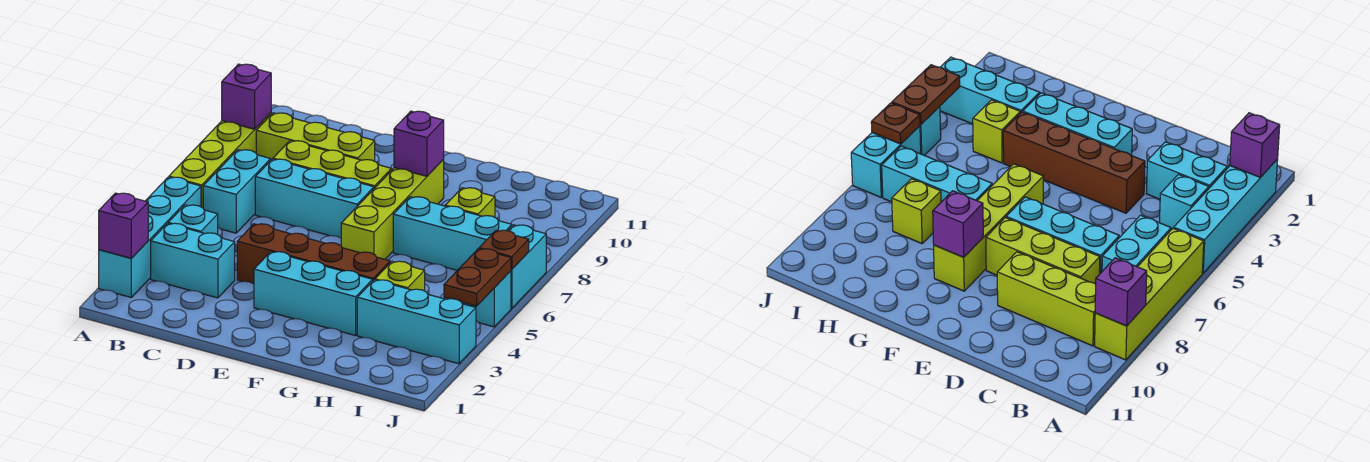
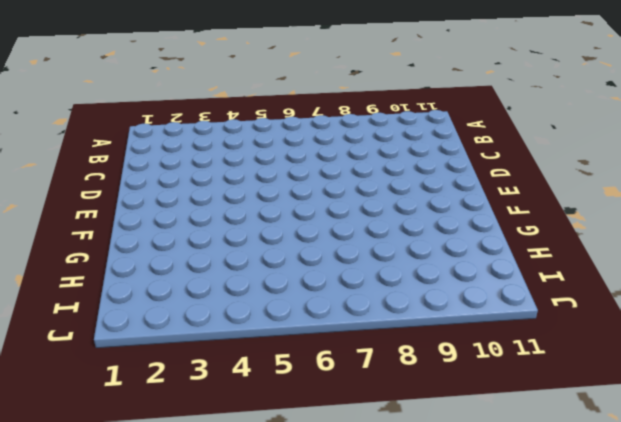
none -> cyan brick A2:A5 level 1
none -> lime brick A6:A9 level 1
none -> cyan brick B3:C3 level 1

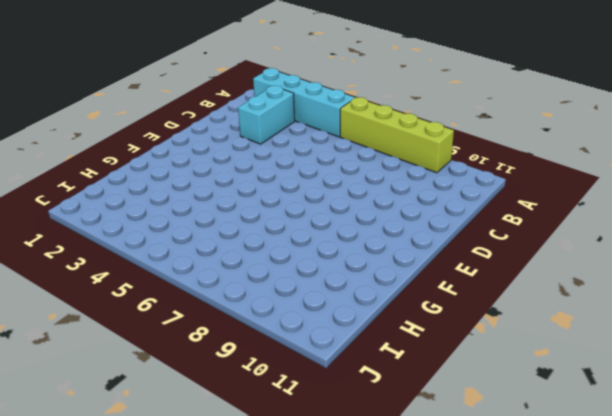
none -> cyan brick B4 level 1
none -> cyan brick B6:B7 level 1
none -> lime brick B9:D9 level 1

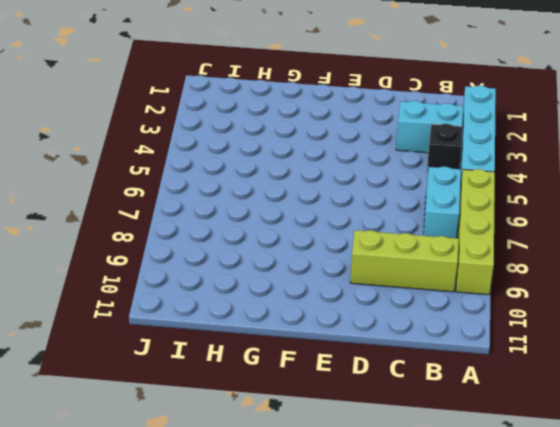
black brick B4 level 1 -> cyan brick B4 level 1
none -> cyan brick C7:E7 level 1
none -> lime brick C8:E8 level 1
none -> brown brick D4:G4 level 1

